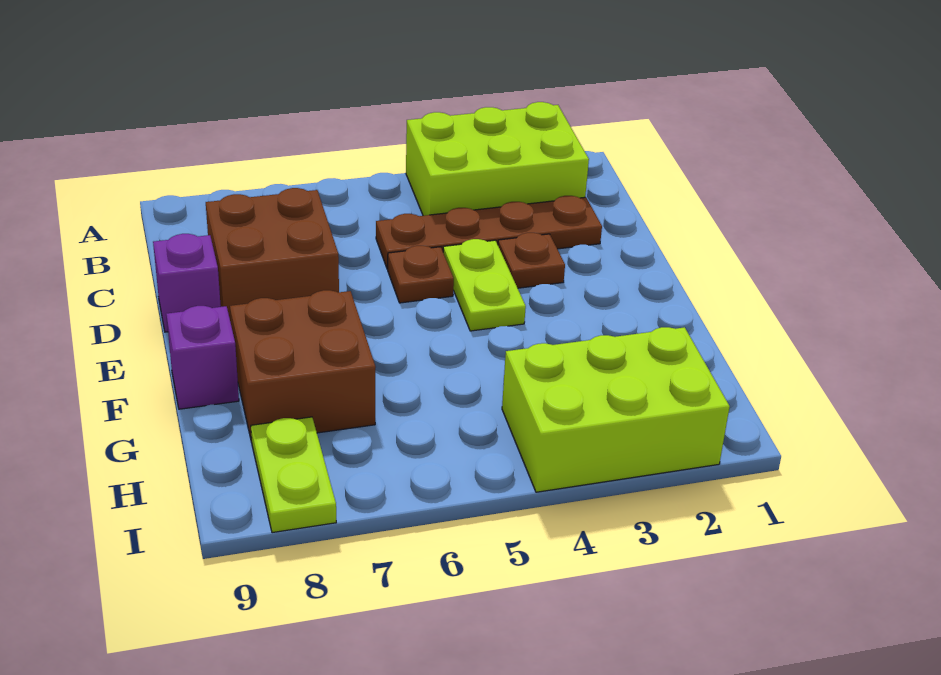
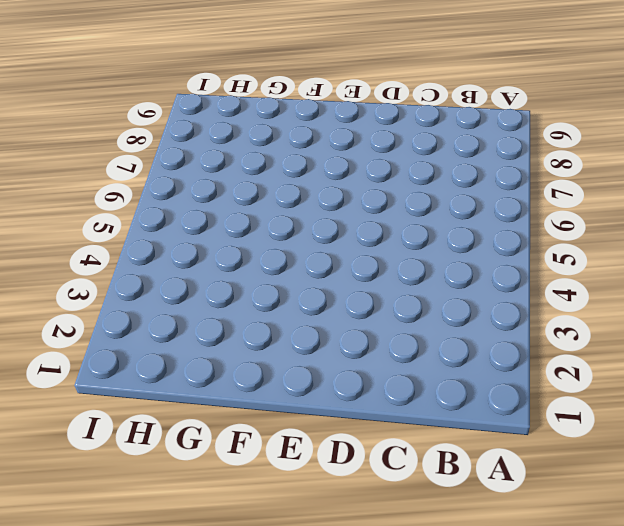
none -> lime brick A2:B4 level 1
none -> brown plate C2:C5 level 1

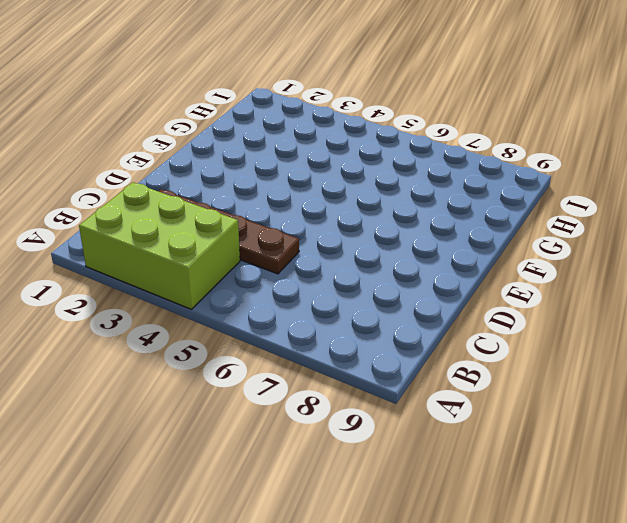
none -> brown brick C7:D8 level 1
none -> brown plate D3 level 1

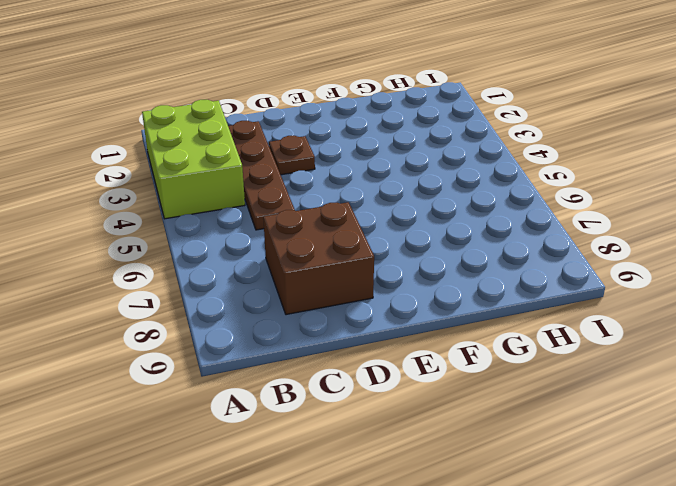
none -> lime plate D4:E4 level 1
none -> brown plate D5 level 1

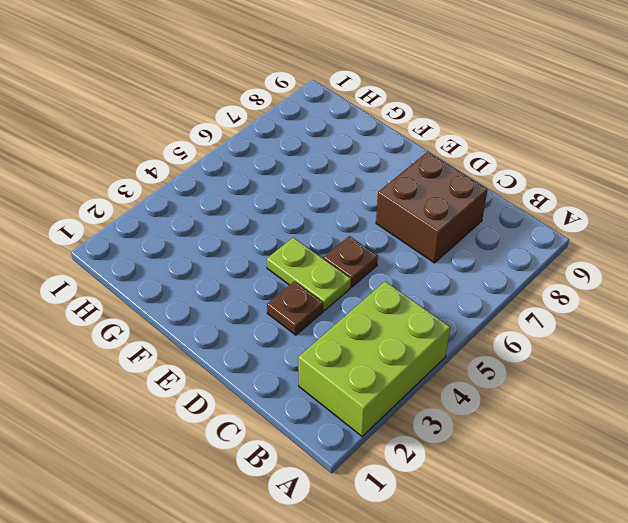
none -> brown plate C2:C5 level 1
none -> purple brick D9 level 1

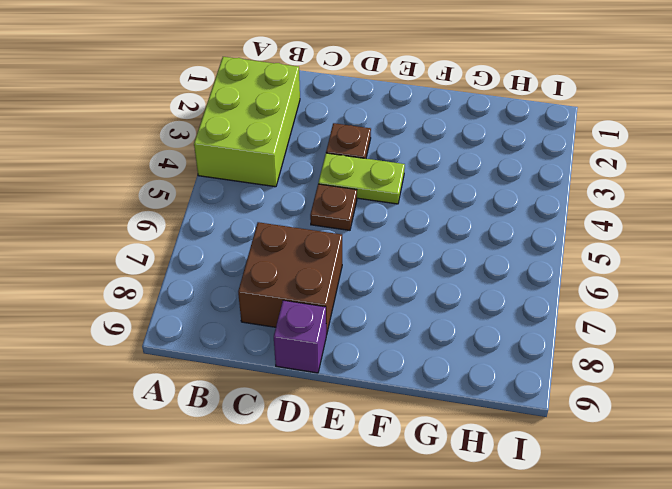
none -> brown plate C2:C5 level 1
none -> brown brick F7:G8 level 1

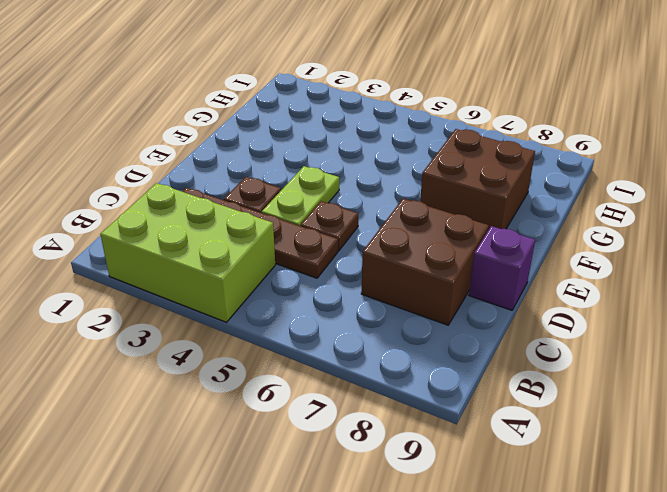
none -> purple brick F9 level 1
none -> lime brick H2:I4 level 1

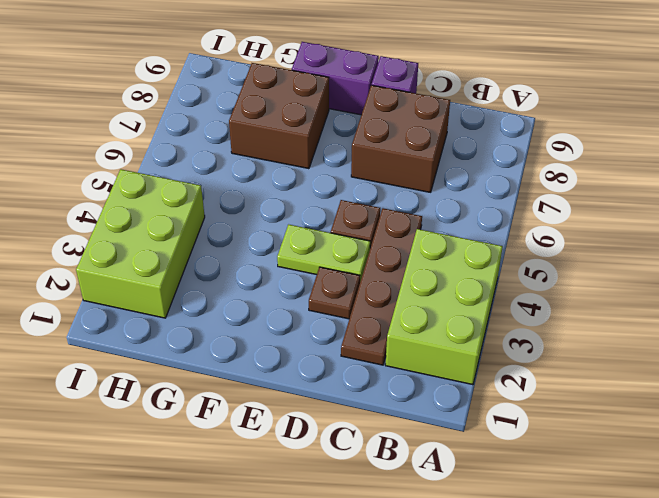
purple brick E9:F9 level 1 -> purple brick F9 level 1
none -> lime plate H8:I8 level 1

